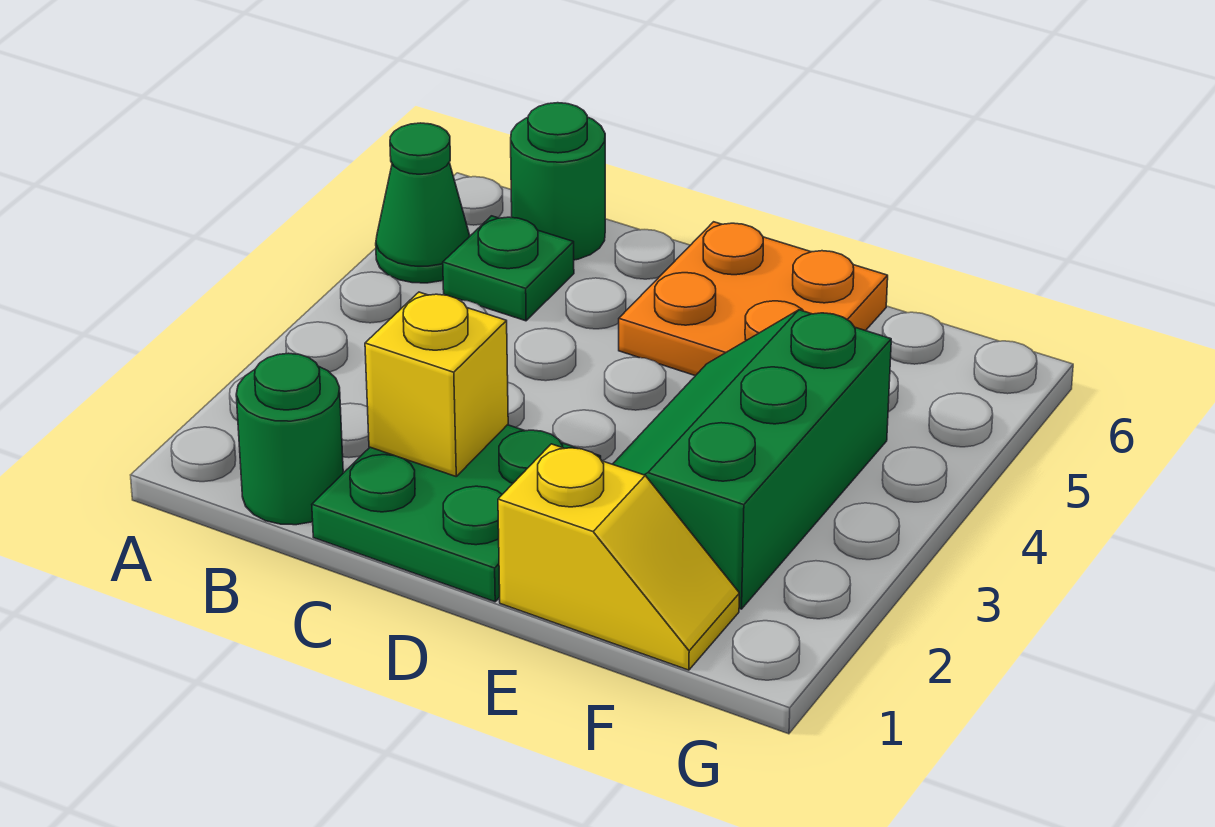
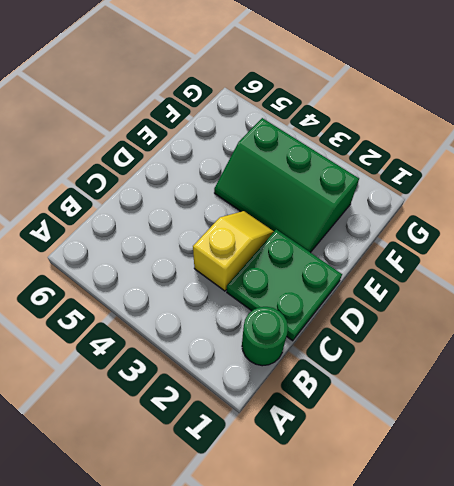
yellow slope C3:D3 level 1 top C -> yellow slope E1:F1 level 1 top E
none -> green cone A5 level 1
none -> green plate B5 level 1

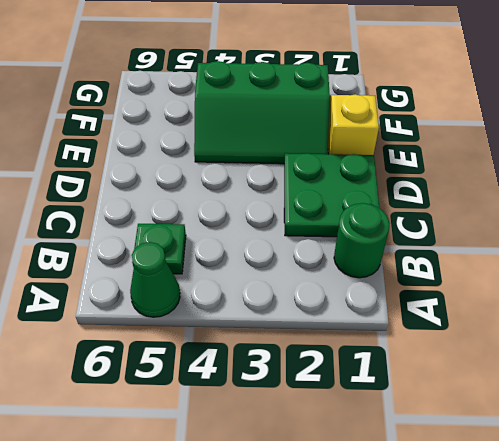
none -> green round brick B6 level 1
none -> orange plate D5:E6 level 1

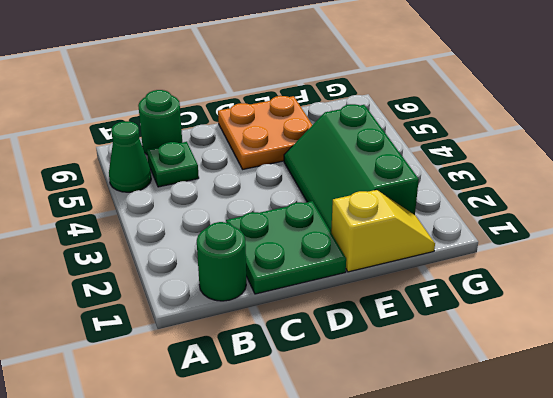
none -> yellow brick C2 level 2

